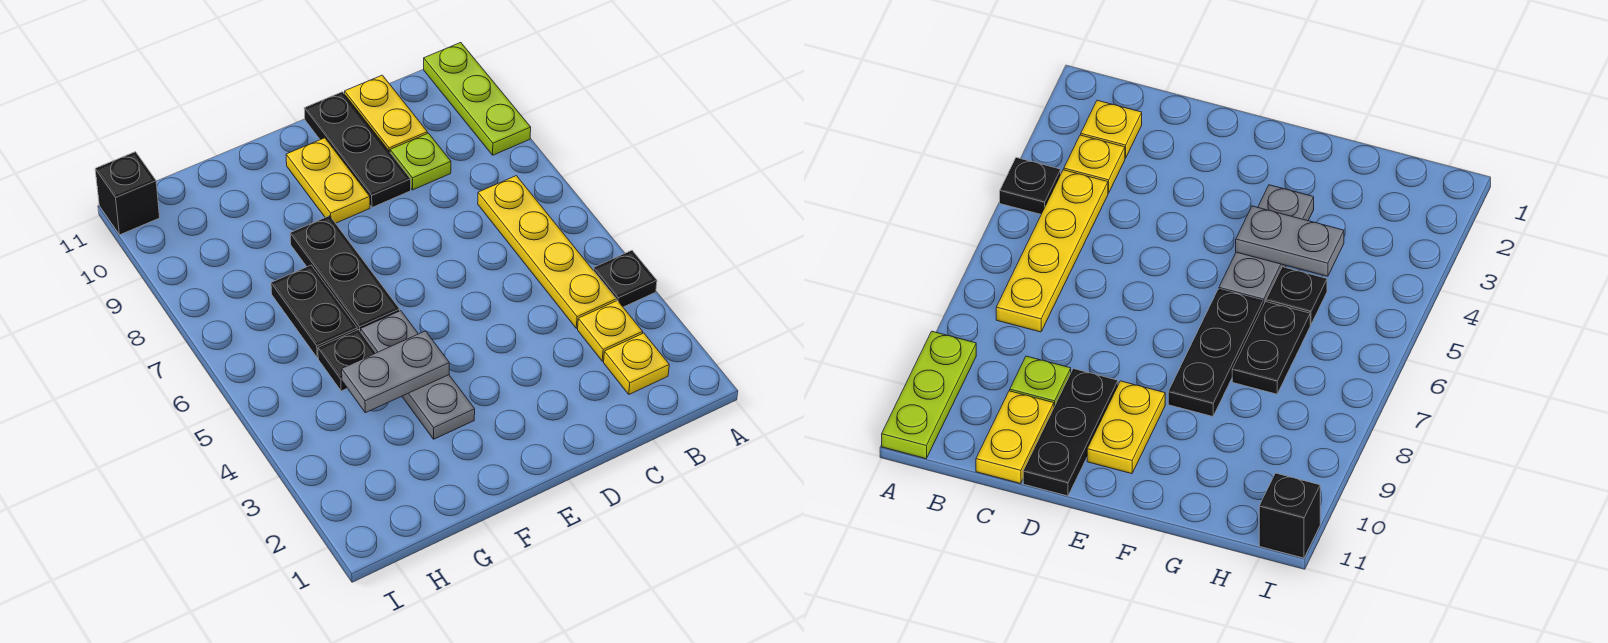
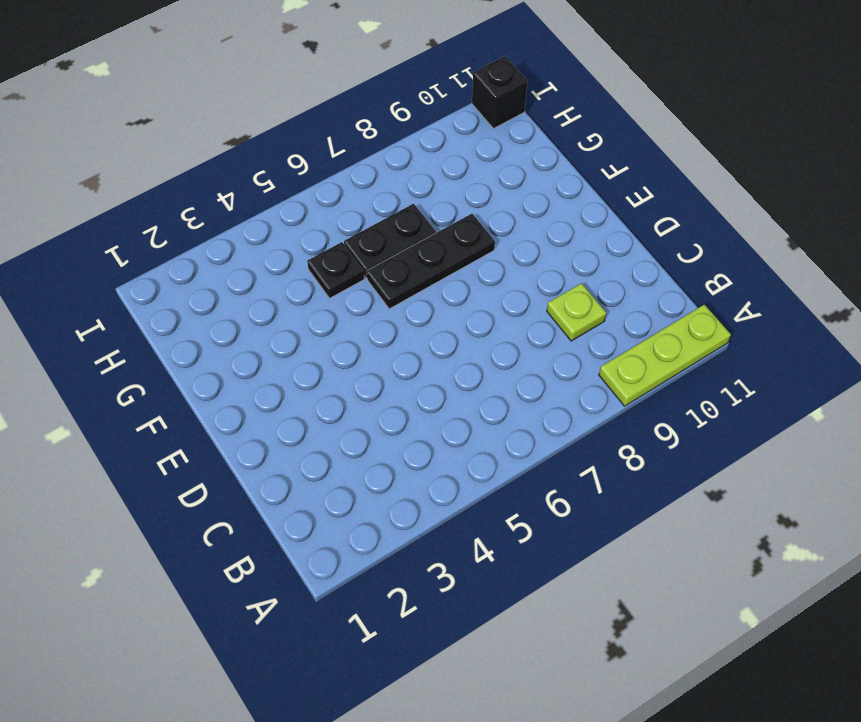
none -> black plate A4 level 1
none -> yellow plate B2 level 1
none -> yellow plate B3 level 1

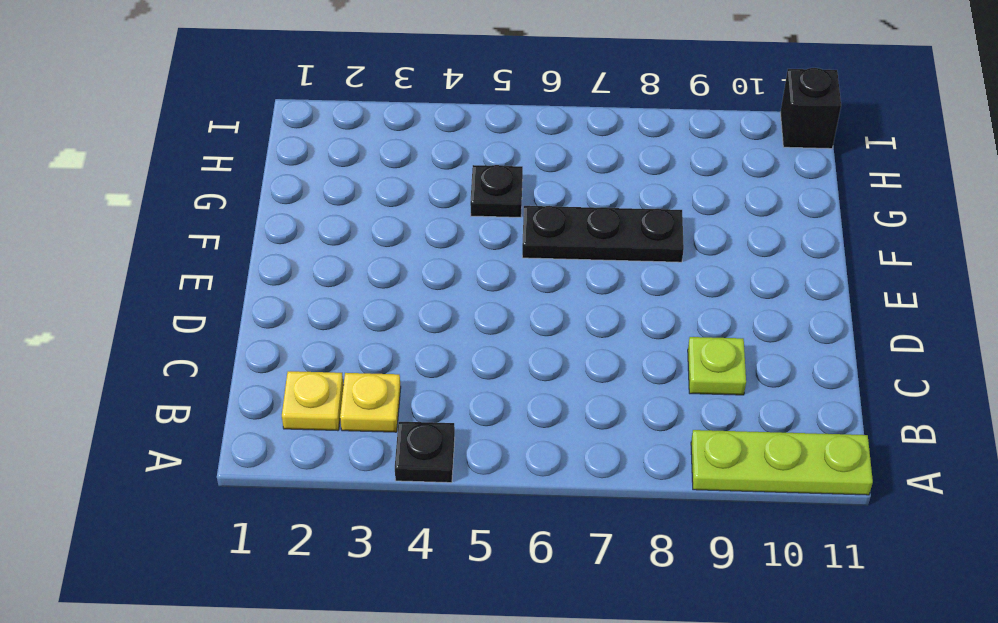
none -> yellow plate B4:B7 level 1
none -> yellow plate C10:C11 level 1
none -> black plate D9:D11 level 1

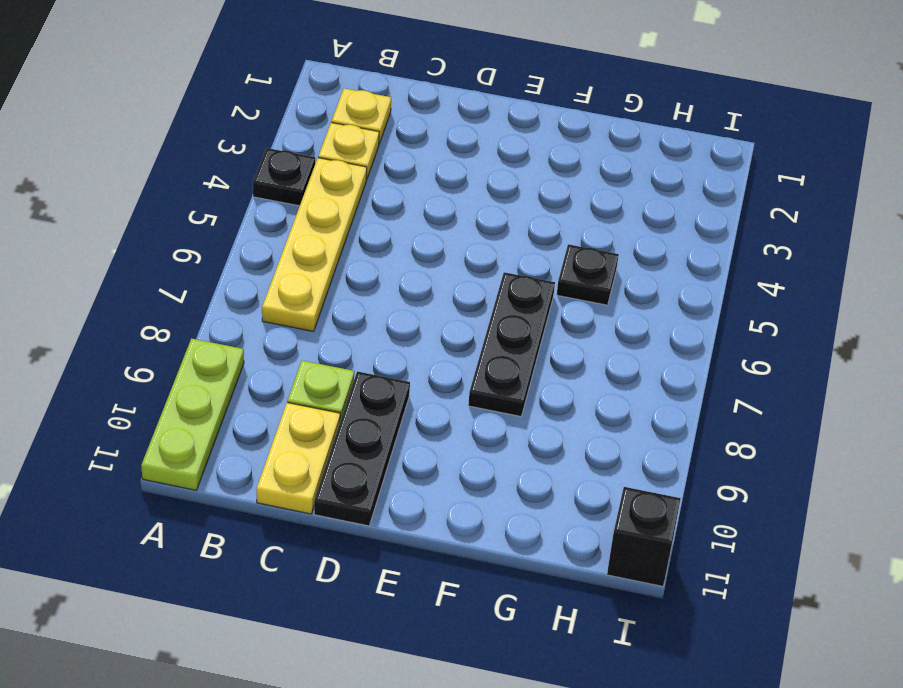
none -> yellow plate E9:E10 level 1
none -> grey plate F3:F5 level 1
none -> black plate G6:G7 level 1

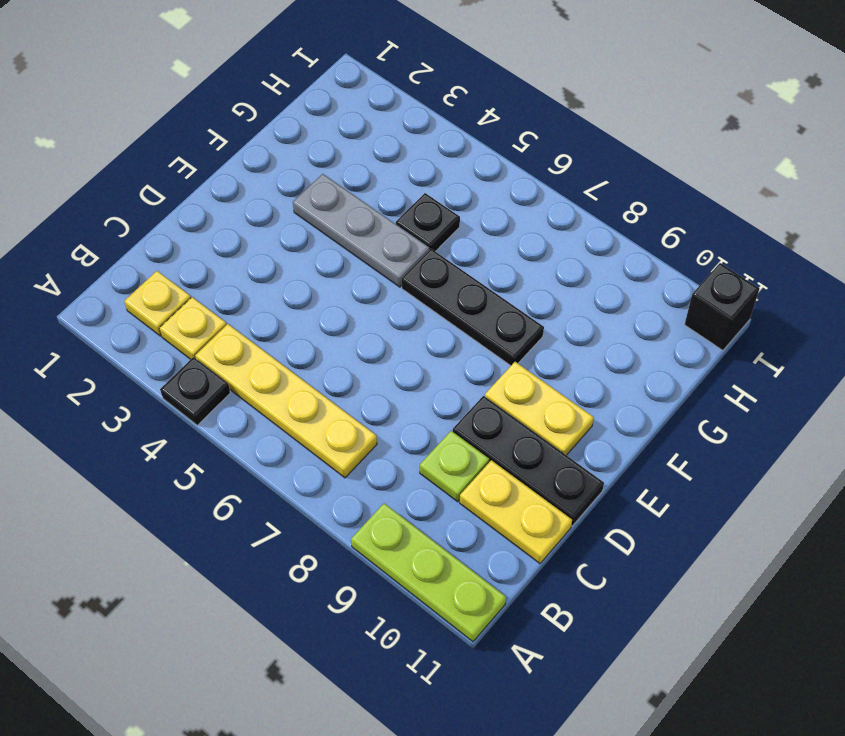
none -> black plate G6:G7 level 1
none -> grey plate F4:G4 level 2

